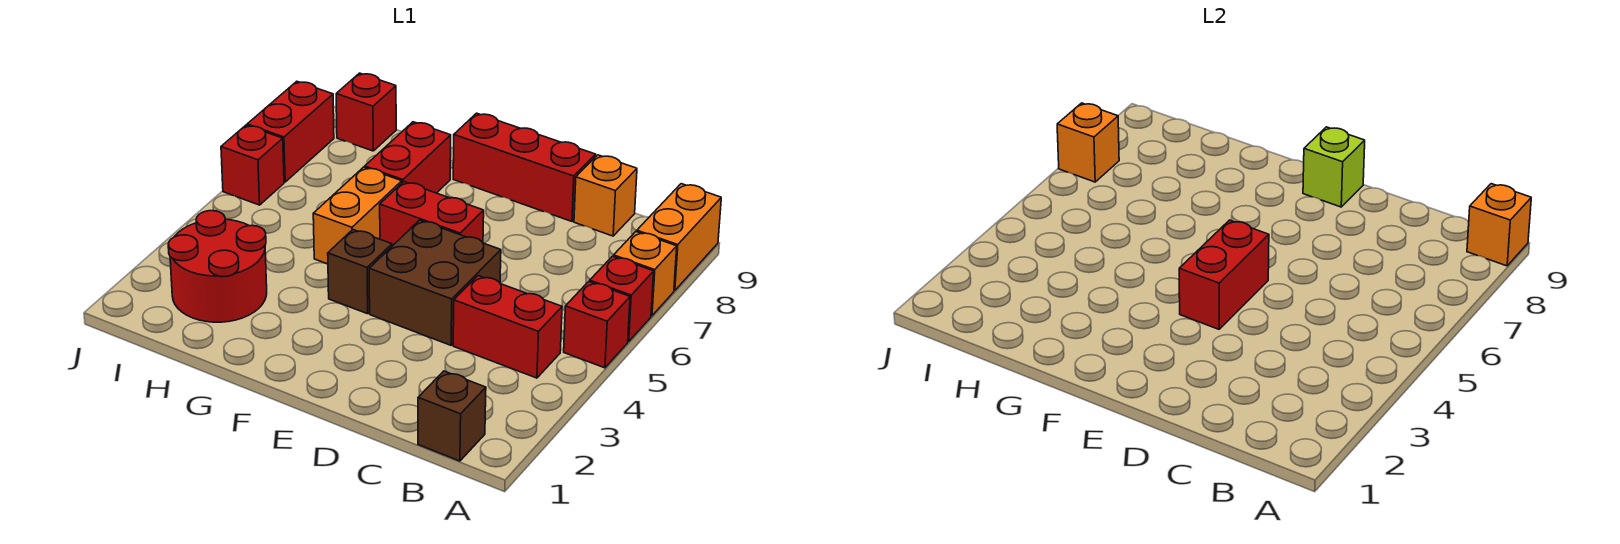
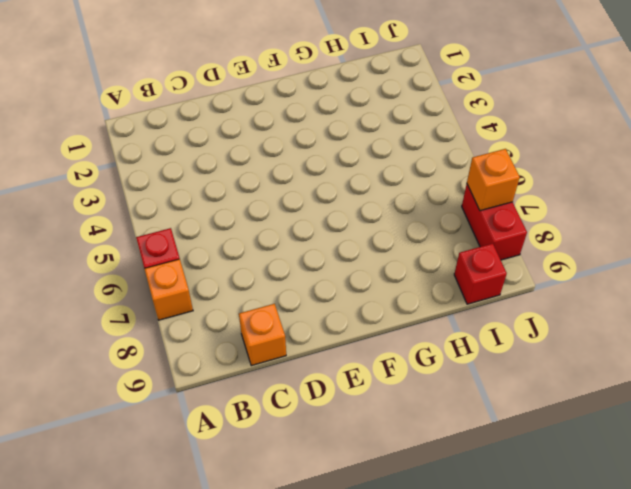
none -> red brick A5 level 1
none -> orange brick A8:A9 level 1
none -> brown brick B1 level 1

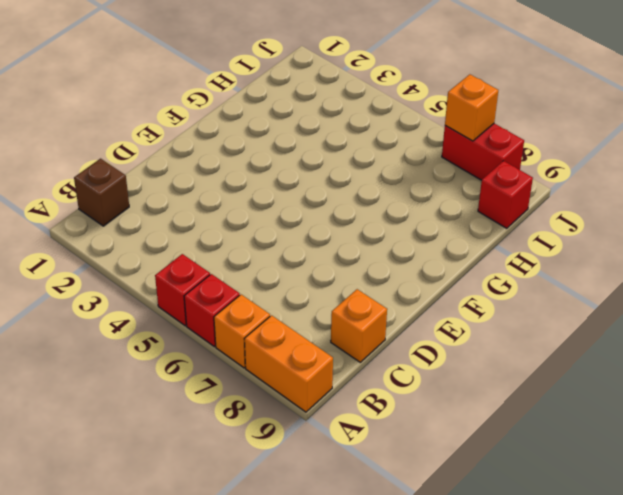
none -> red brick B4:C4 level 1
none -> brown brick D4:E5 level 1
none -> red brick D9:F9 level 1

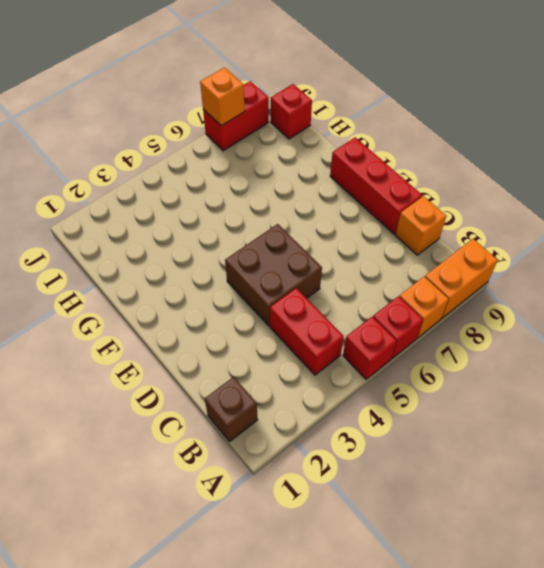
none -> red brick E6:F6 level 1
none -> brown brick F4 level 1
none -> orange brick G5:G6 level 1

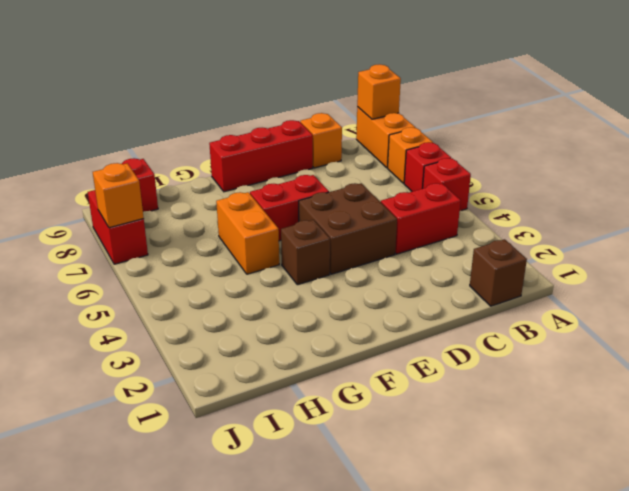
none -> red brick G7:G8 level 1
none -> red round brick H2:I3 level 1
none -> red brick J6 level 1

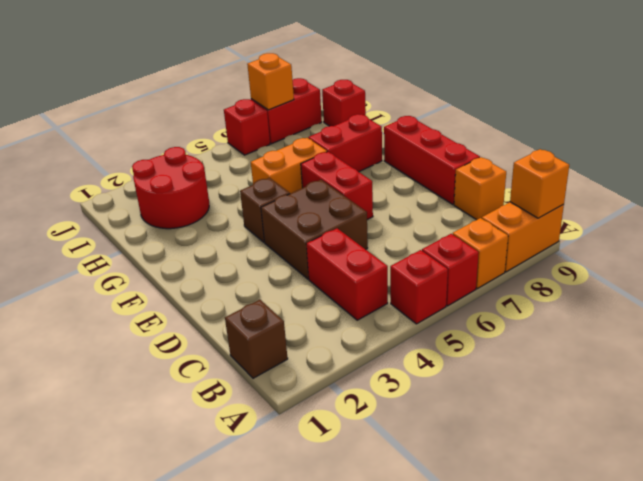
none -> red brick E4:E5 level 2
none -> lime brick E9 level 2

